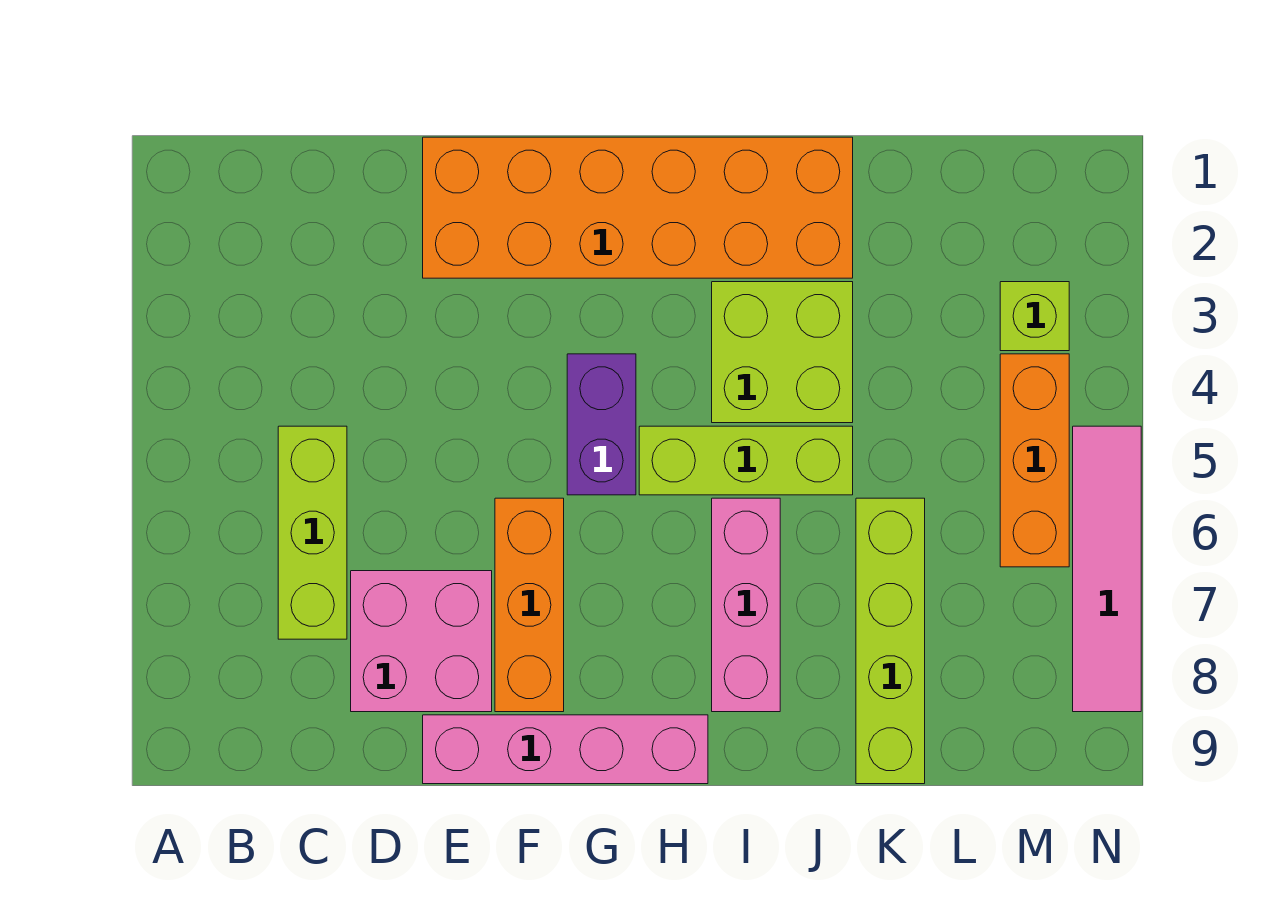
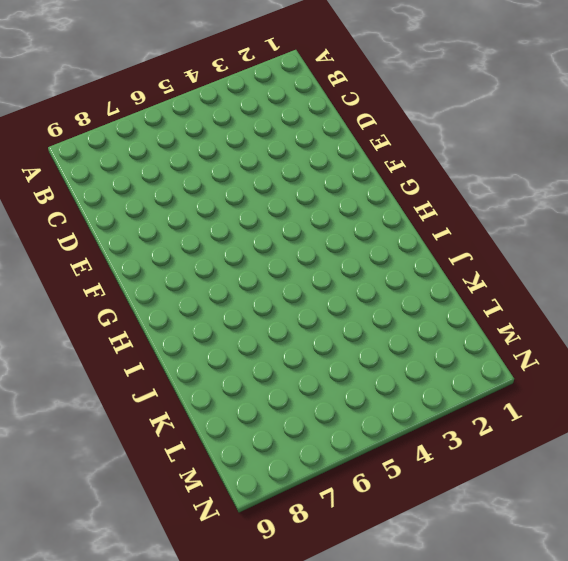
none -> lime brick C5:C7 level 1
none -> pink brick D7:E8 level 1
none -> orange brick E1:J2 level 1

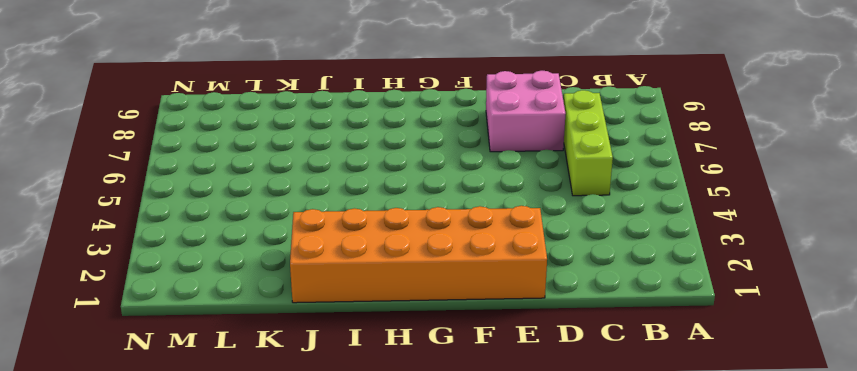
none -> pink brick E9:H9 level 1
none -> orange brick F6:F8 level 1
none -> purple brick G4:G5 level 1

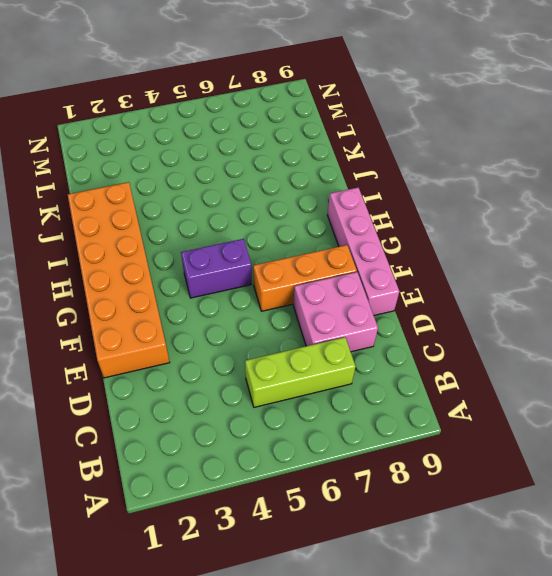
none -> lime brick H5:J5 level 1
none -> lime brick I3:J4 level 1
none -> pink brick I6:I8 level 1

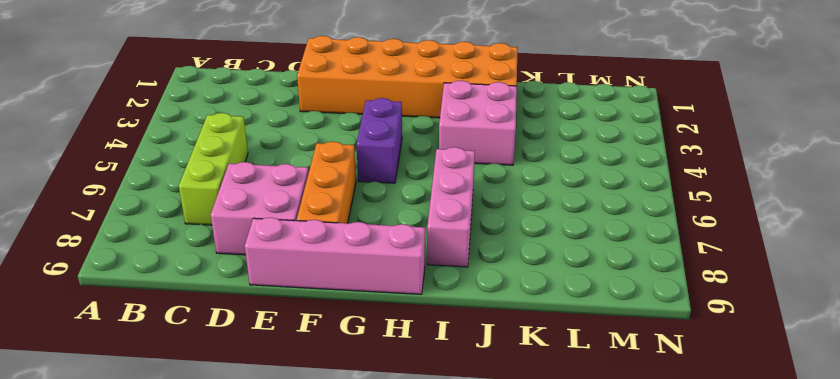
pink brick I3:J4 level 1 -> lime brick I3:J4 level 1
none -> lime brick H5:J5 level 1
none -> lime brick K6:K9 level 1
none -> lime brick M3 level 1

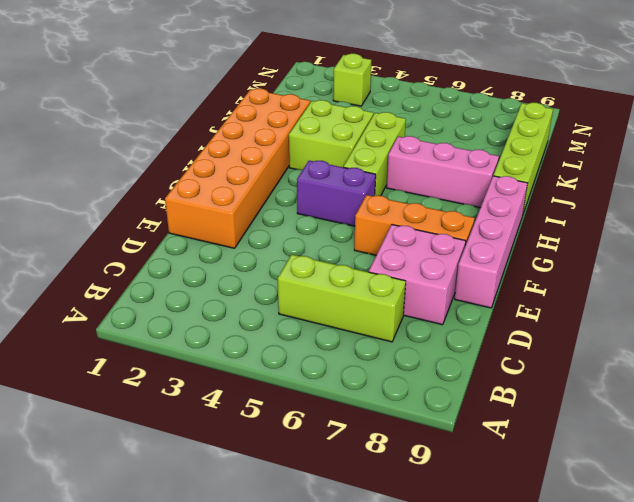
lime brick I9:L9 level 1 -> lime brick K6:K9 level 1
none -> orange brick M4:M6 level 1
none -> pink tile N5:N8 level 1

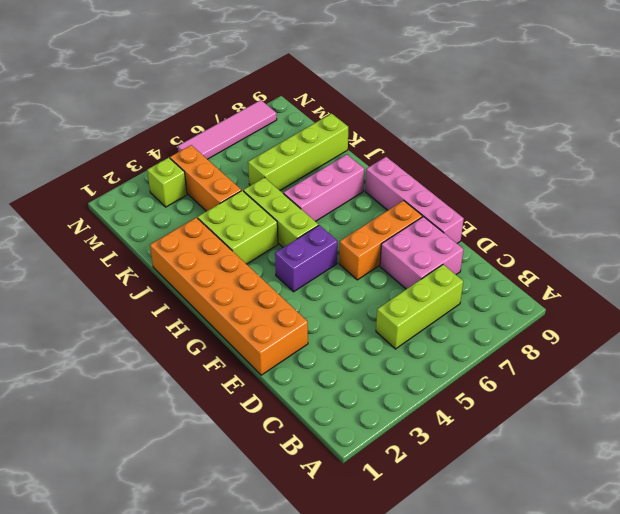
orange brick K4:M4 level 1 -> orange brick M4:M6 level 1

